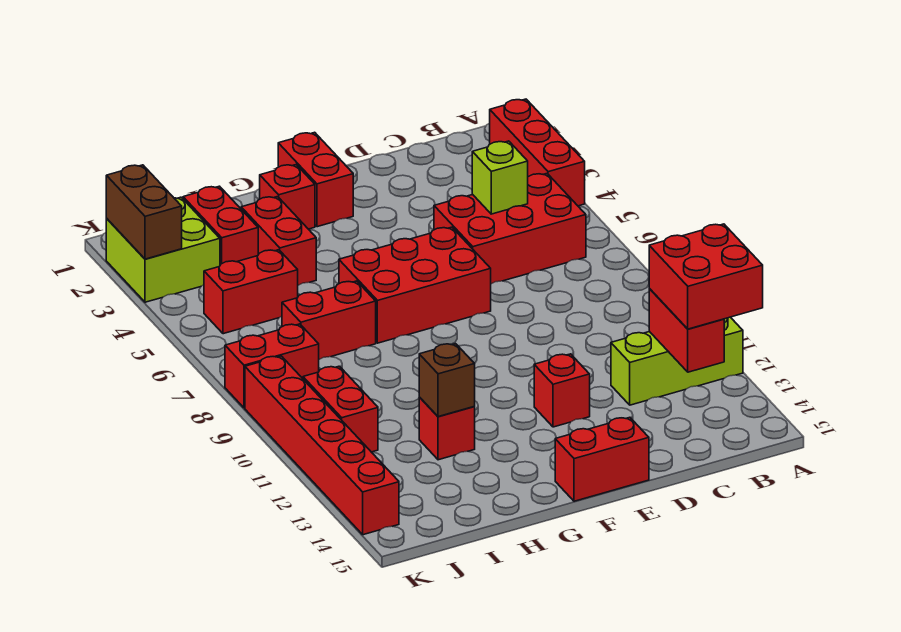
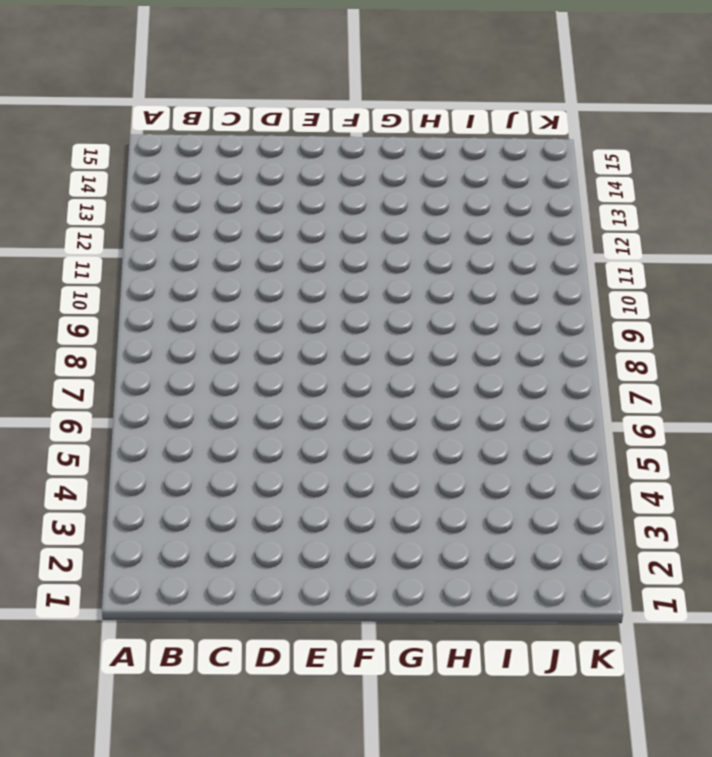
none -> red brick A2:A4 level 1
none -> lime brick A12:C12 level 1
none -> red brick B5:D6 level 1

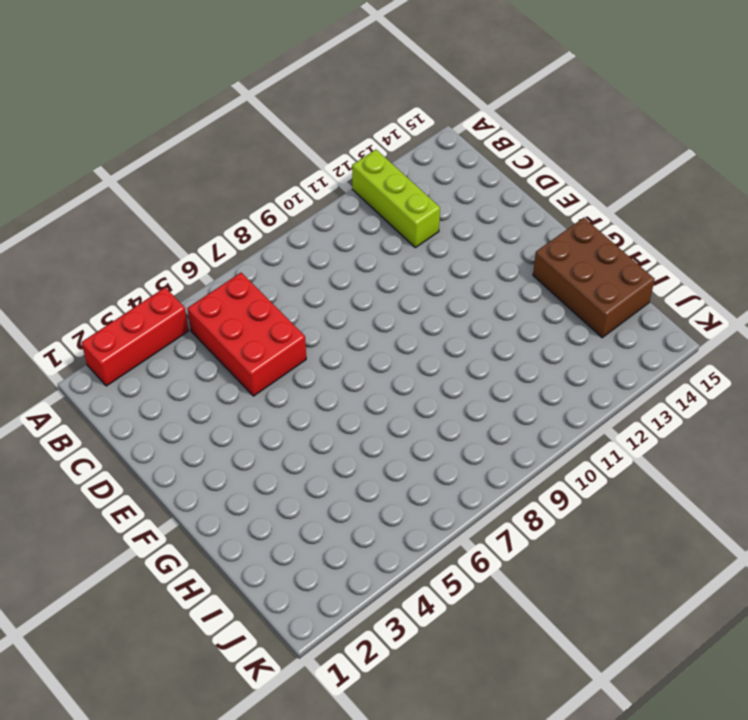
brown brick G14:I15 level 1 -> none
none -> red brick E6:G7 level 1
none -> red brick E12 level 1
none -> red brick E15:F15 level 1

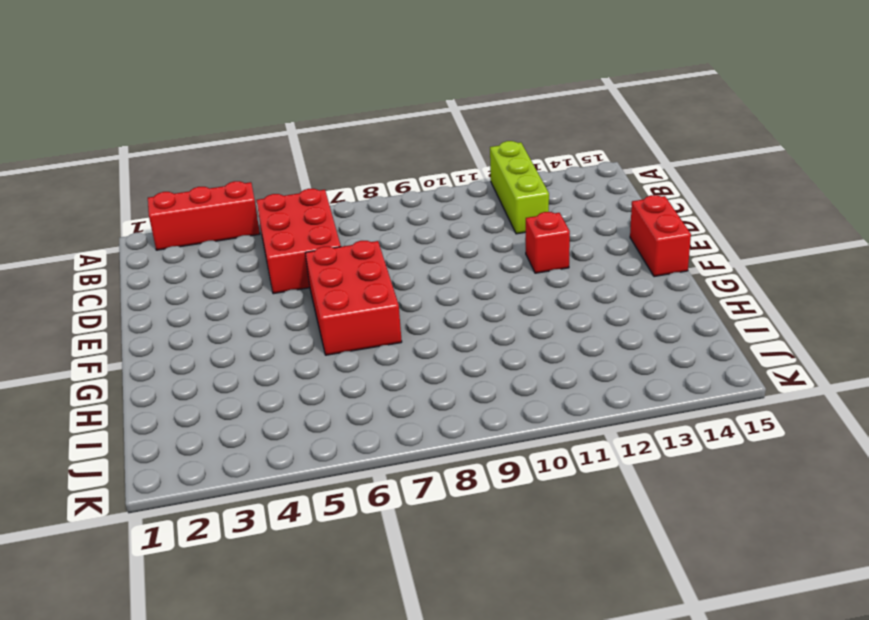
none -> red brick F1:F2 level 1
none -> red brick G2 level 1
none -> red brick H3:H4 level 1

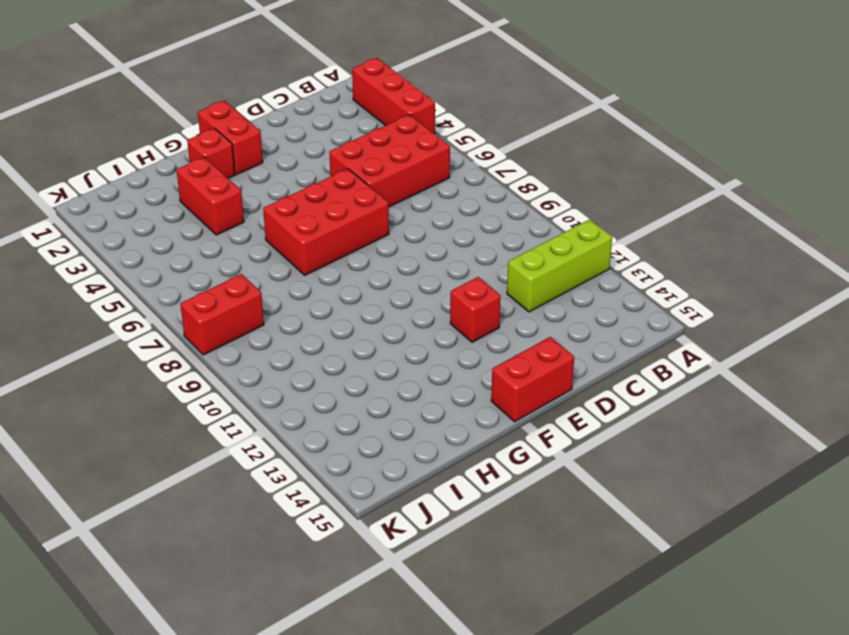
none -> red brick H7:I7 level 1
none -> red brick H12 level 1
none -> red brick I2:I3 level 1

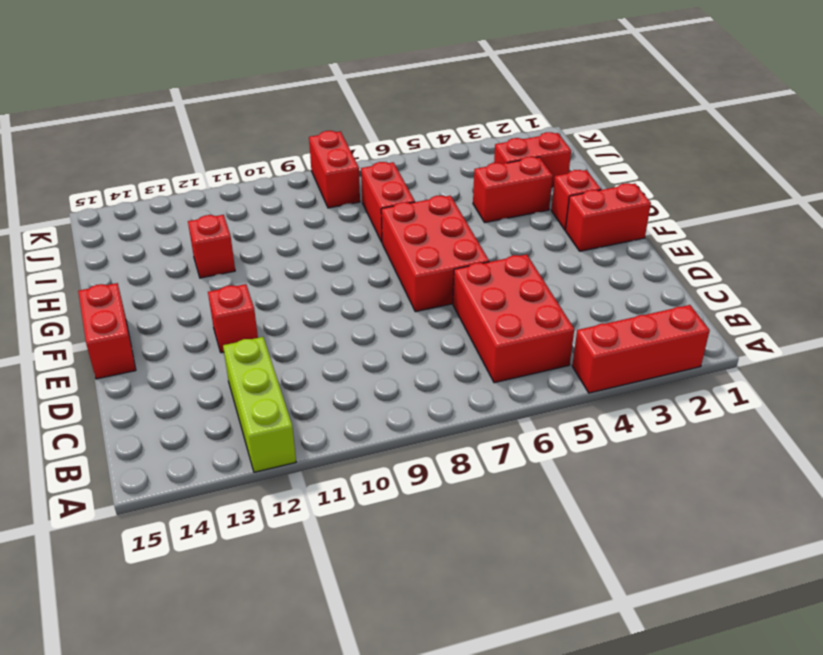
none -> red brick I5:J5 level 1
none -> lime brick J2:K3 level 1
none -> red brick J10:J11 level 1

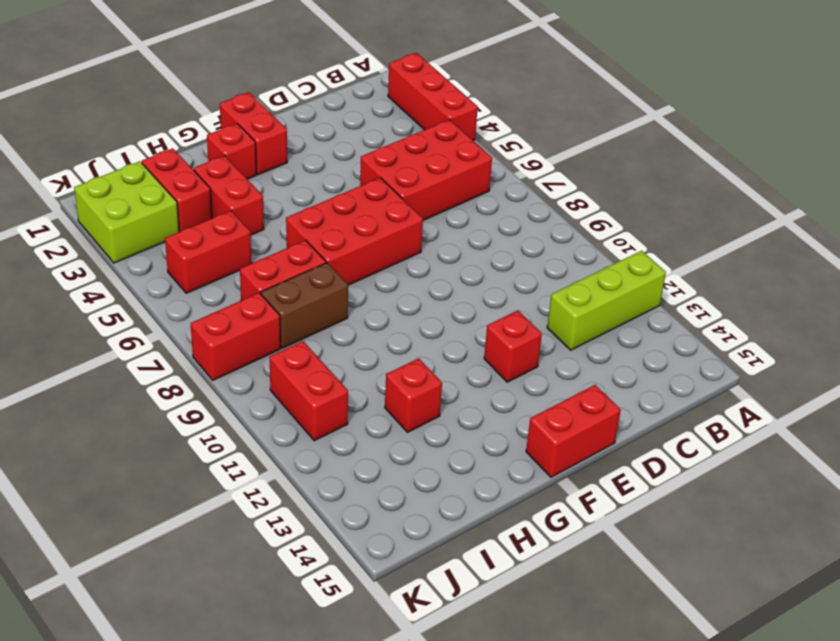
brown brick H8:I8 level 1 -> brown brick K2:K3 level 2
none -> red brick K9:K14 level 1
none -> red brick B12:B13 level 2
none -> lime brick C5 level 2

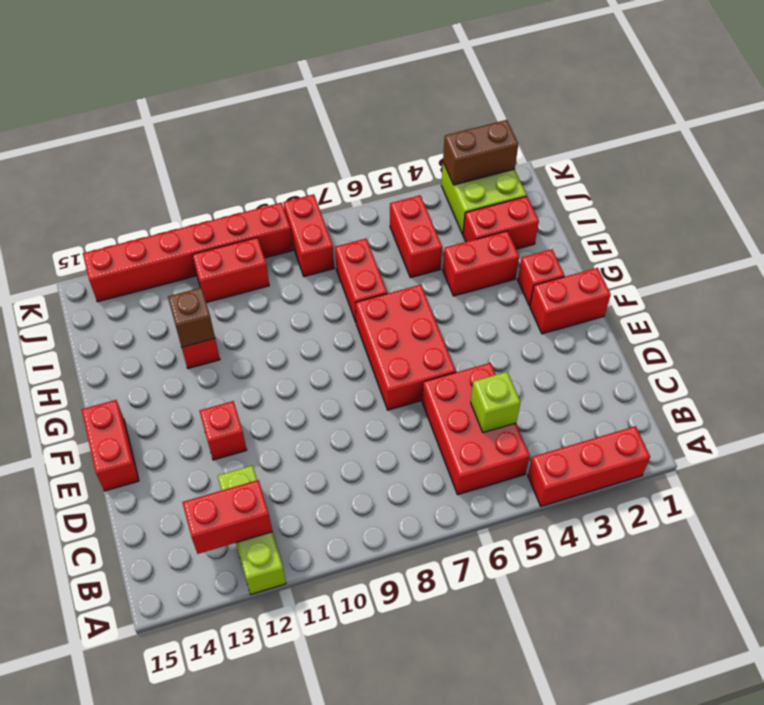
none -> red brick A12:B13 level 3

